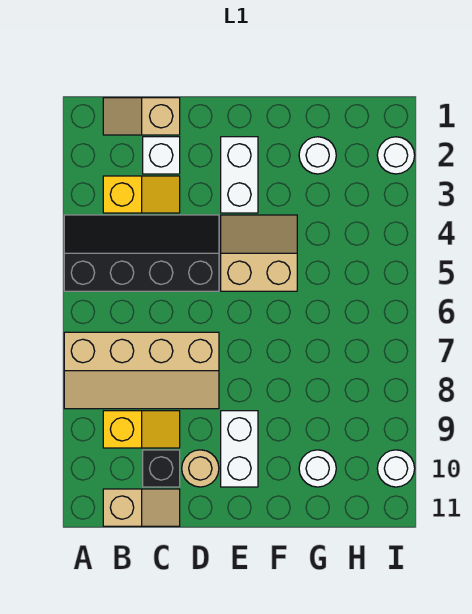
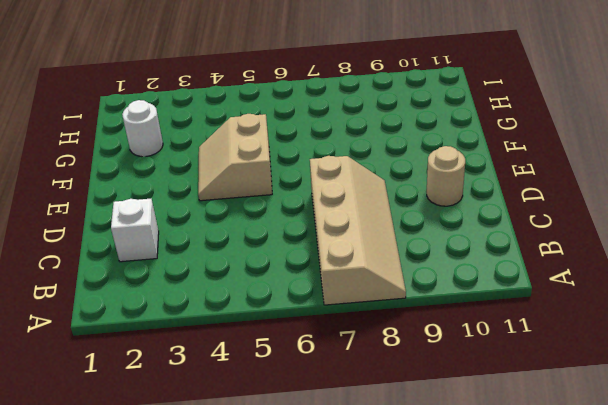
none -> black slope A4:D5 level 1 top 5
none -> tan slope B1:C1 level 1 top C
none -> yellow slope B3:C3 level 1 top B

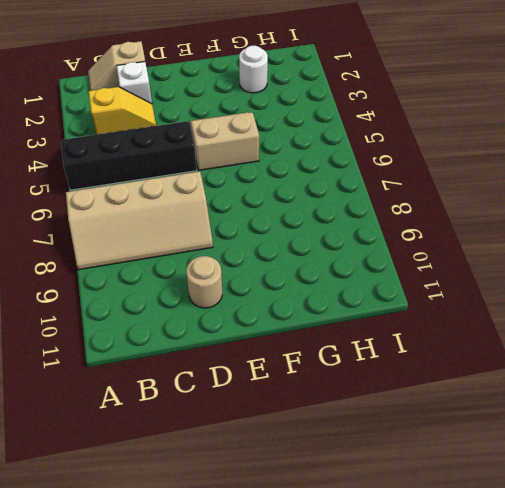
none -> yellow slope B9:C9 level 1 top B
none -> tan slope B11:C11 level 1 top B
none -> black brick C10 level 1

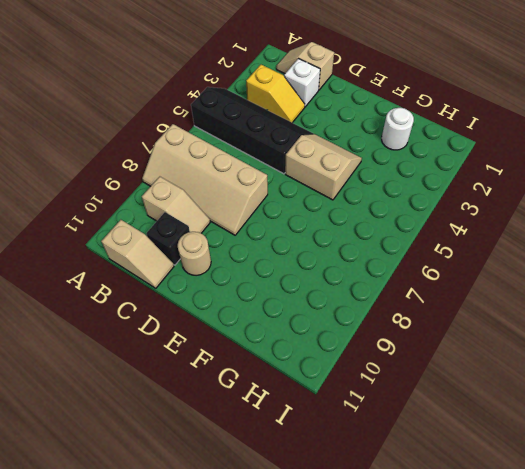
tan slope B9:C9 level 1 top B -> yellow slope B9:C9 level 1 top B
none -> white brick E2:E3 level 1
none -> white brick E9:E10 level 1
none -> white round brick G10 level 1

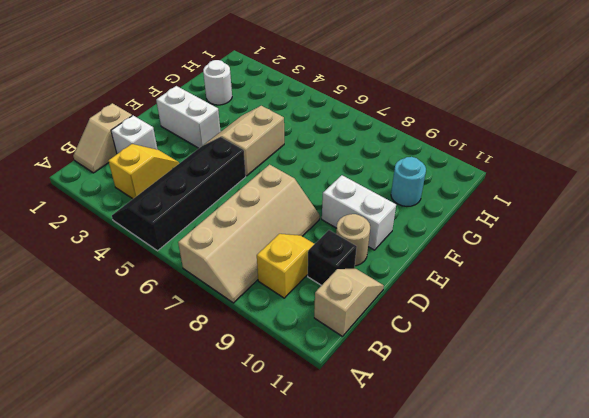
cyan round brick G10 level 1 -> white round brick G10 level 1
none -> white round brick I2 level 1
none -> white round brick I10 level 1

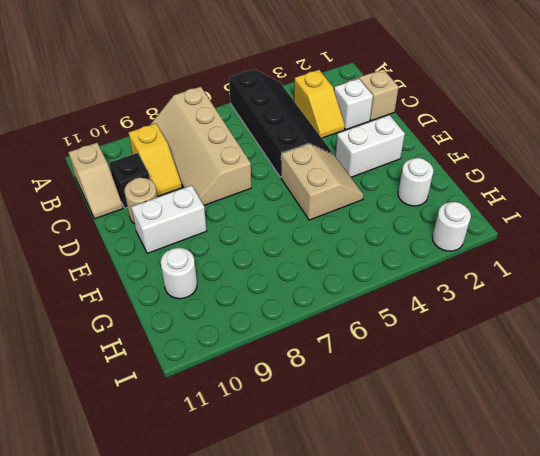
none -> white round brick I10 level 1

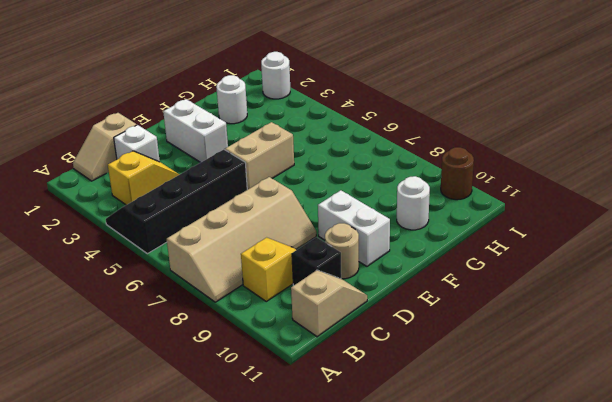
brown round brick I10 level 1 -> white round brick I10 level 1

